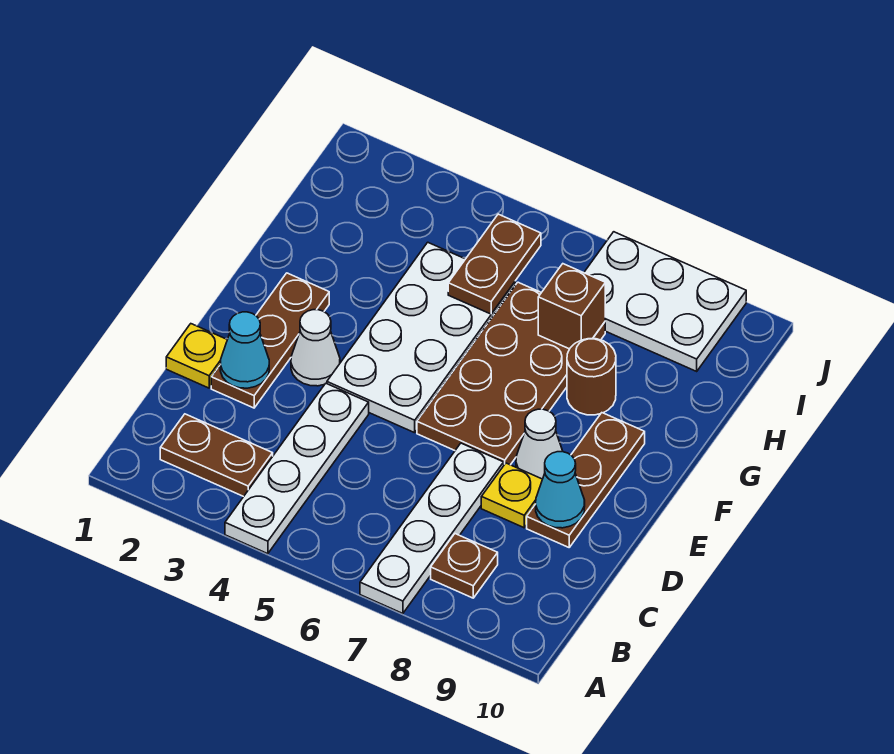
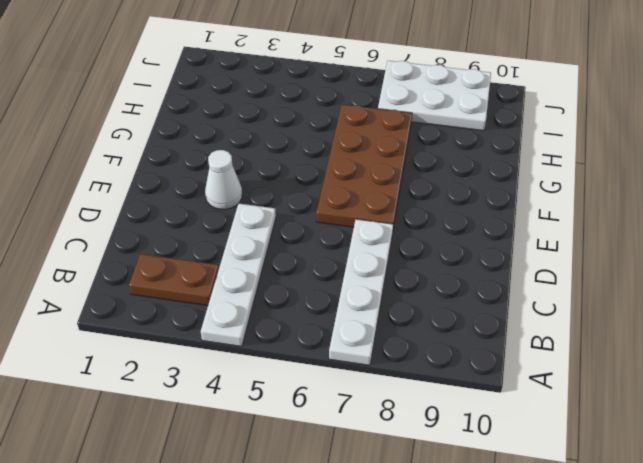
none -> brown plate B8 level 1
none -> yellow plate D1 level 1
none -> brown plate D2:F2 level 1

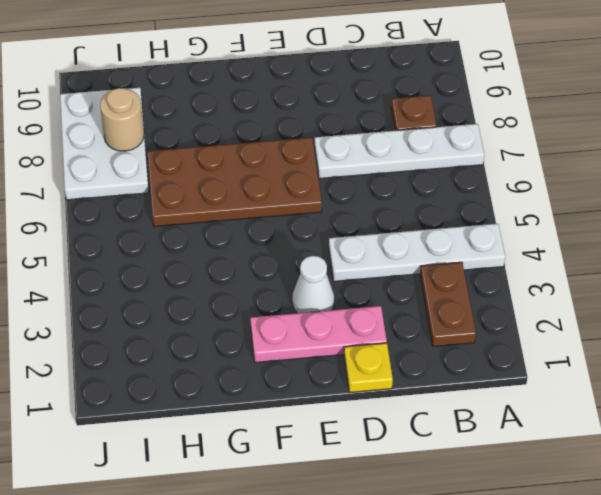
pink plate D2:F2 level 1 -> brown plate D2:F2 level 1
tan round brick I8 level 2 -> none
none -> yellow plate D8 level 1
none -> brown plate D9:F9 level 1
none -> white plate E4:H5 level 1

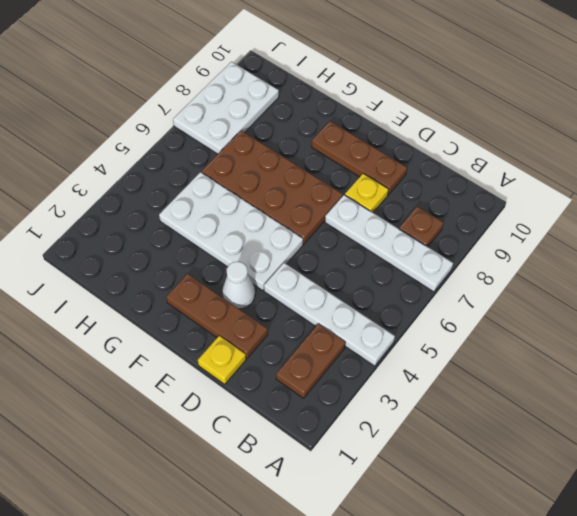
none -> white cone E8 level 1
none -> brown round brick G8 level 1
none -> cyan cone D2 level 2

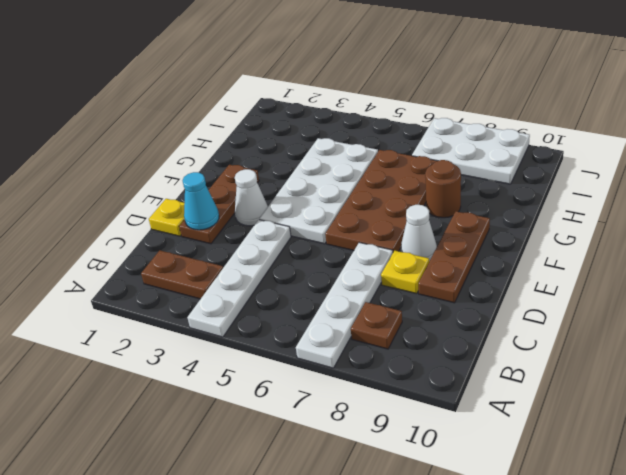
none -> cyan cone D9 level 2
none -> brown plate H5:I5 level 2
none -> brown brick H7 level 2

